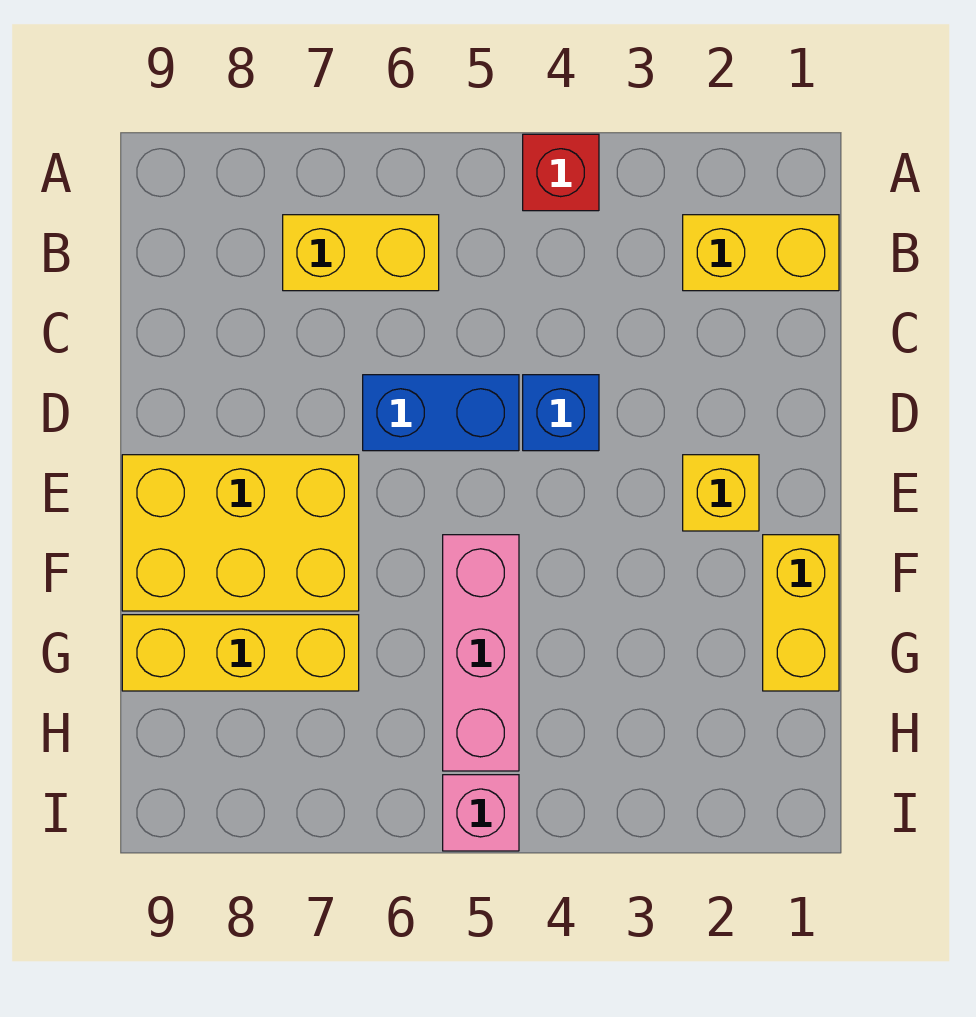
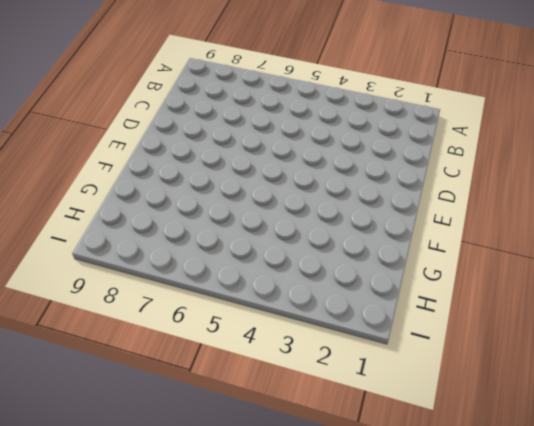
none -> red brick A4 level 1
none -> yellow brick B1:B2 level 1

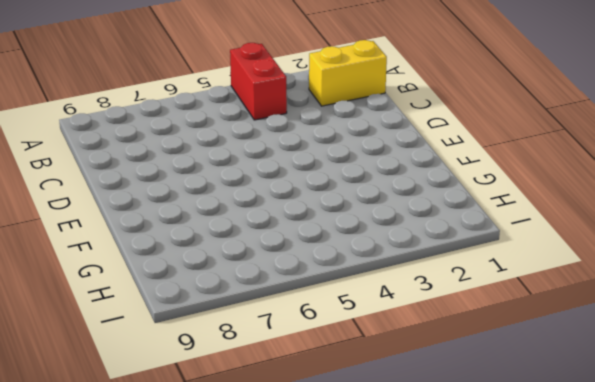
red brick A4:B4 level 1 -> red brick A4 level 1
none -> yellow brick B6:B7 level 1
none -> blue brick D4 level 1

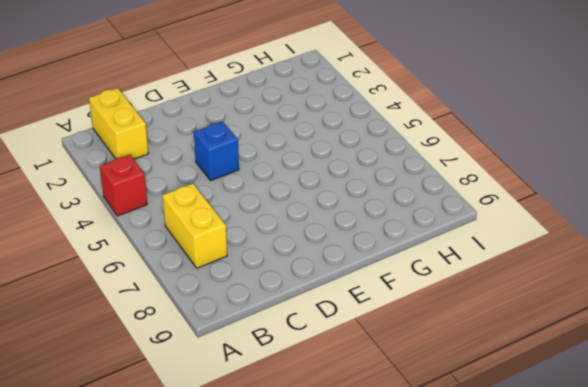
none -> blue brick D5:D6 level 1
none -> yellow brick E2 level 1

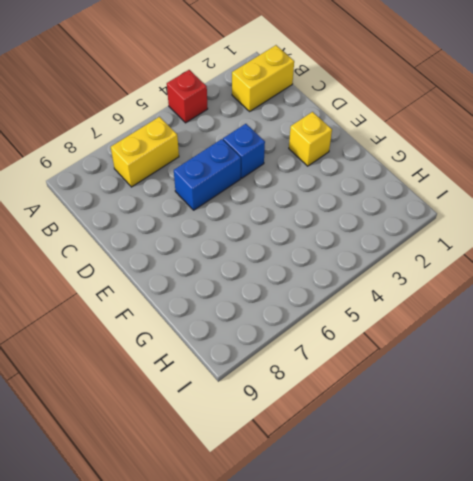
none -> yellow brick E7:F9 level 1
none -> yellow brick F1:G1 level 1

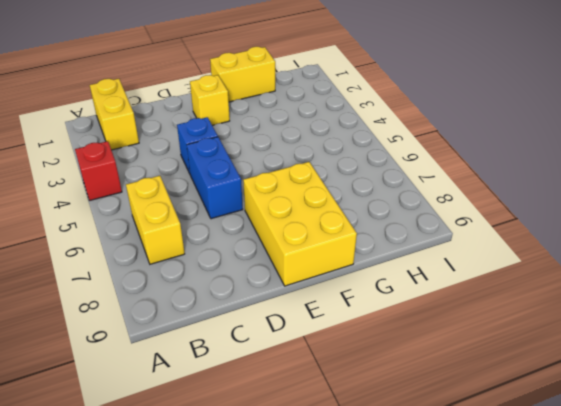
none -> pink brick F5:H5 level 1
none -> yellow brick G7:G9 level 1

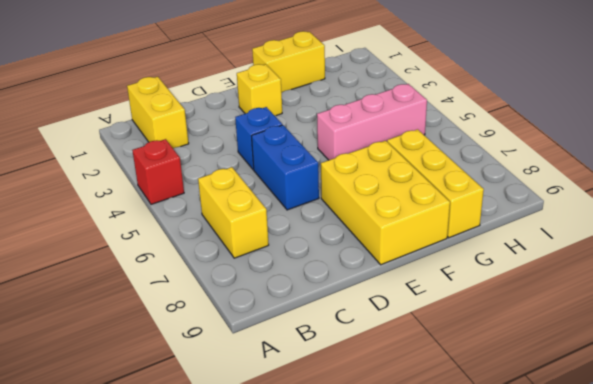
none -> pink brick I5 level 1

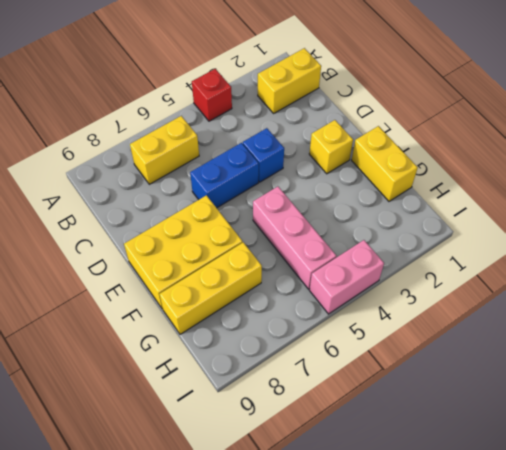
pink brick I4:I5 level 1 -> pink brick I5 level 1

